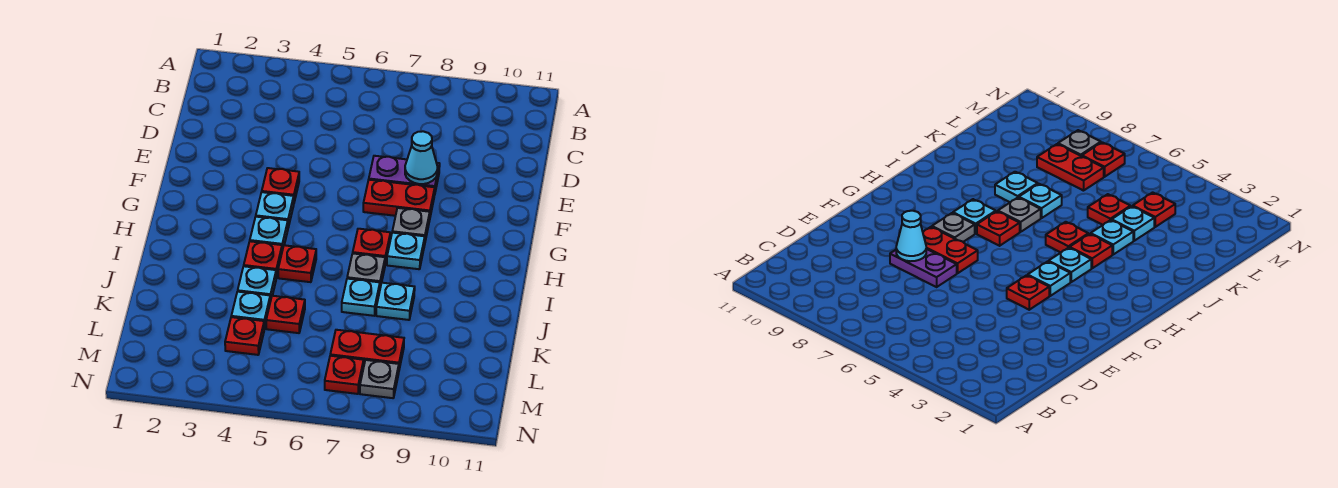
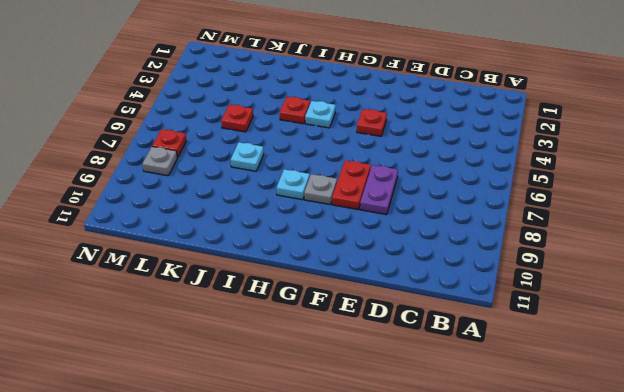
none -> cyan plate G4 level 1
none -> red plate H7 level 1
none -> red plate I5 level 1

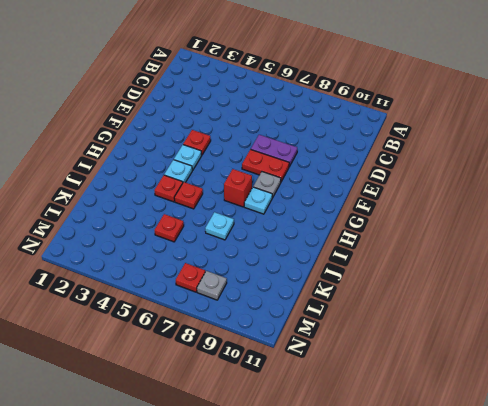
red brick H7 level 1 -> red plate H7 level 1
none -> grey plate I7 level 1
none -> cyan plate J4 level 1
none -> cyan plate J8 level 1

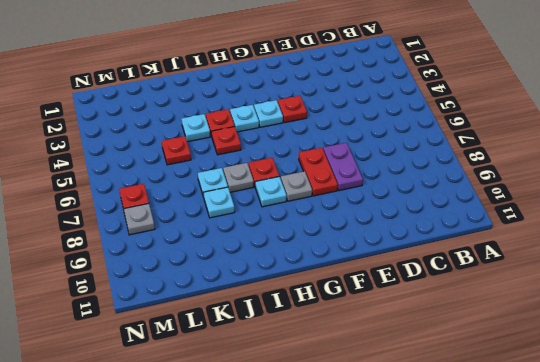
none -> cyan plate K4 level 1
none -> red plate L4 level 1
none -> red plate L7:L8 level 1

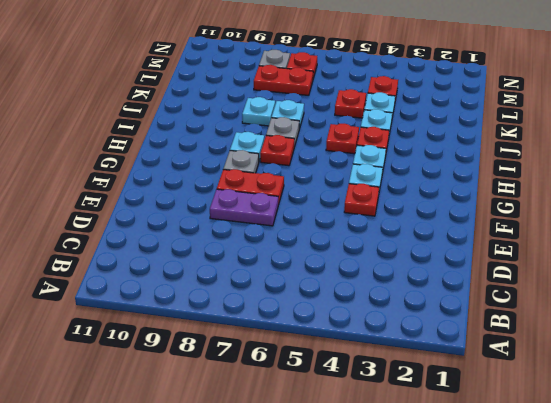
none -> cyan cone E8 level 2

